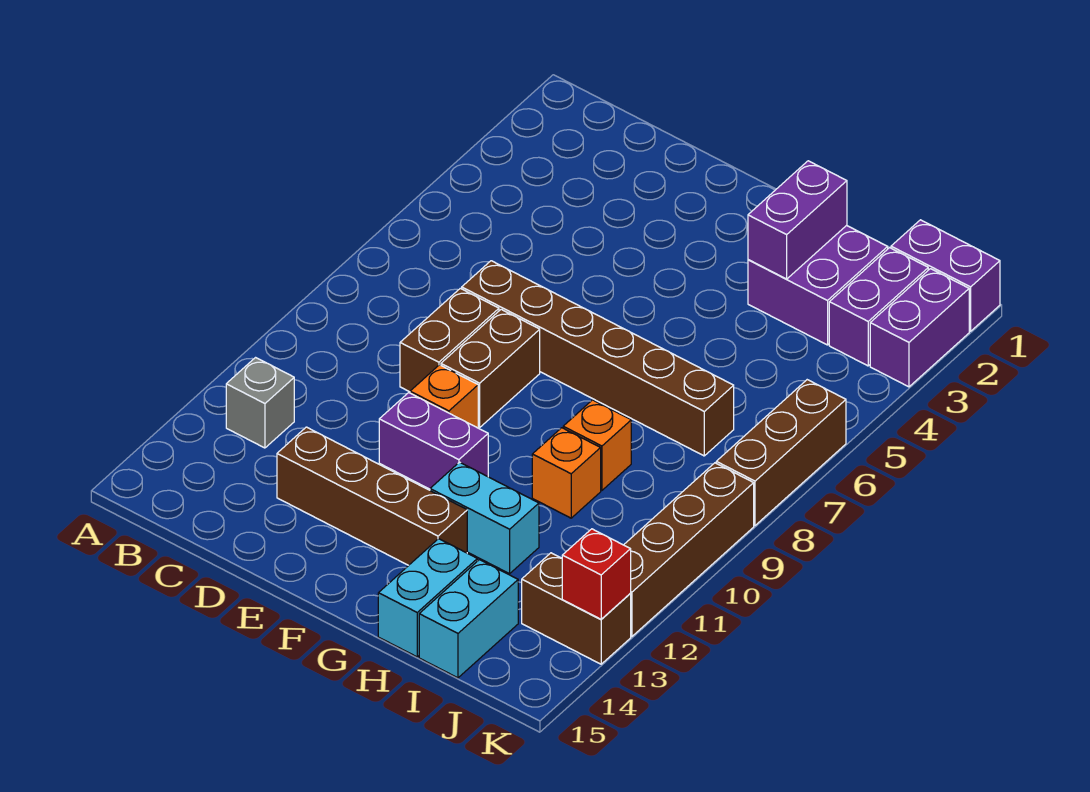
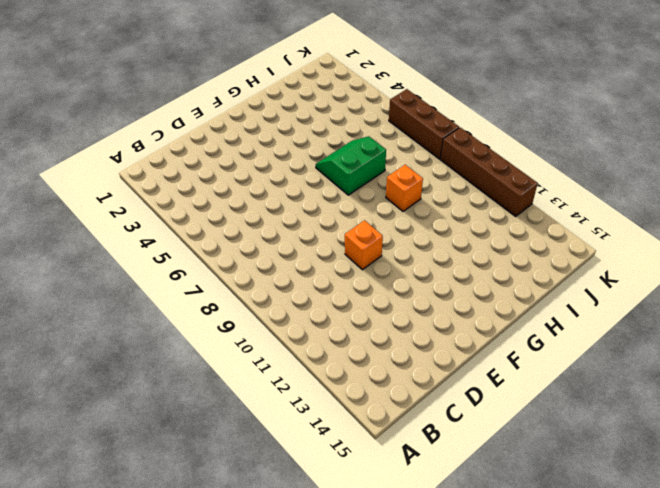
green slope G6:H7 level 1 top 7 -> brown brick D7:I7 level 1
none -> grey brick B12 level 1
none -> brown brick D8:D9 level 1
none -> brown brick D13:G13 level 1

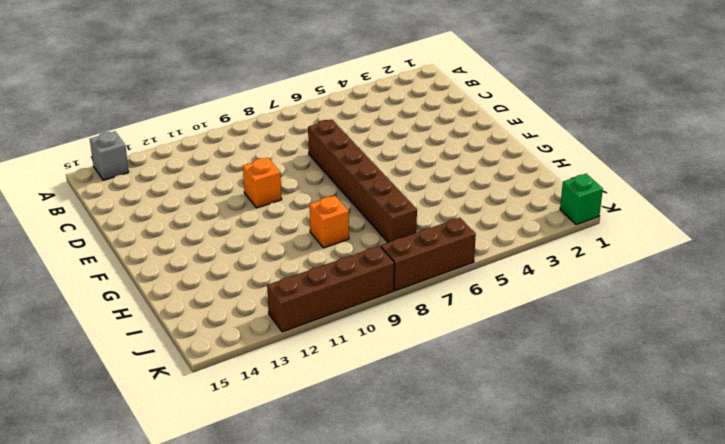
grey brick A14 level 1 -> grey brick B12 level 1
green brick K1 level 1 -> purple brick J1:K1 level 1
none -> brown brick D8:D9 level 1
none -> brown brick D13:G13 level 1
none -> brown brick E8:E9 level 1

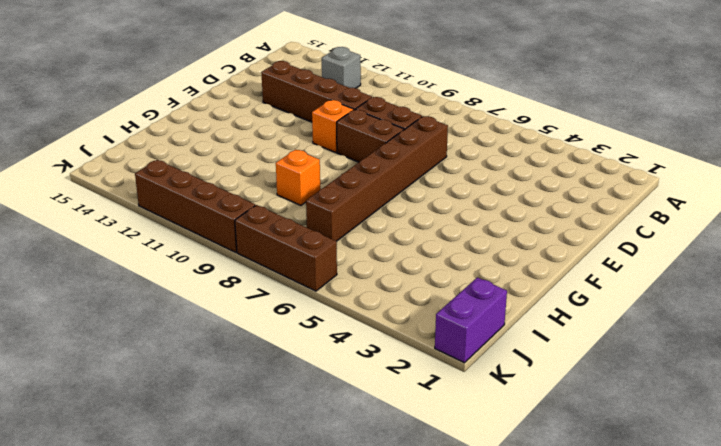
brown brick D10:D13 level 1 -> brown brick D13:G13 level 1
none -> purple brick E11:F11 level 1
none -> cyan brick G12:H12 level 1
none -> purple brick H2:I3 level 1

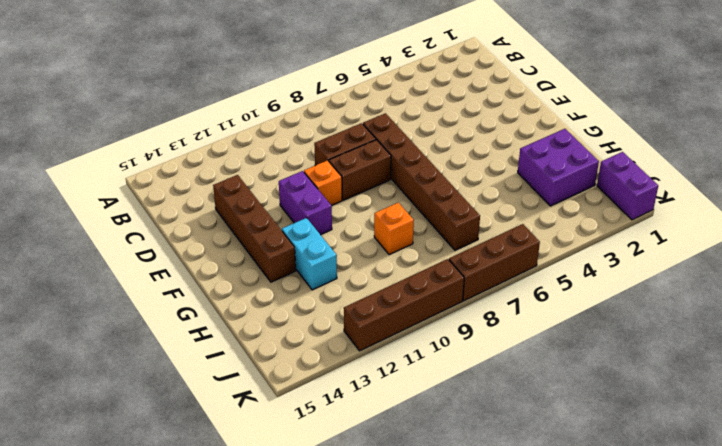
none -> grey brick B12 level 1
none -> orange brick H10 level 1
none -> cyan brick H14:H15 level 1

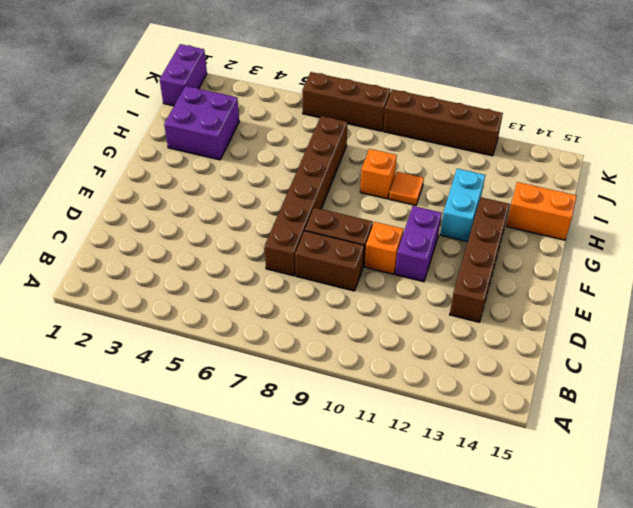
orange tile H10 level 1 -> orange brick H10 level 1
orange brick H14:H15 level 1 -> cyan brick H14:H15 level 1
none -> grey brick B12 level 1
none -> cyan brick I14:I15 level 1
none -> purple brick J2:J3 level 1

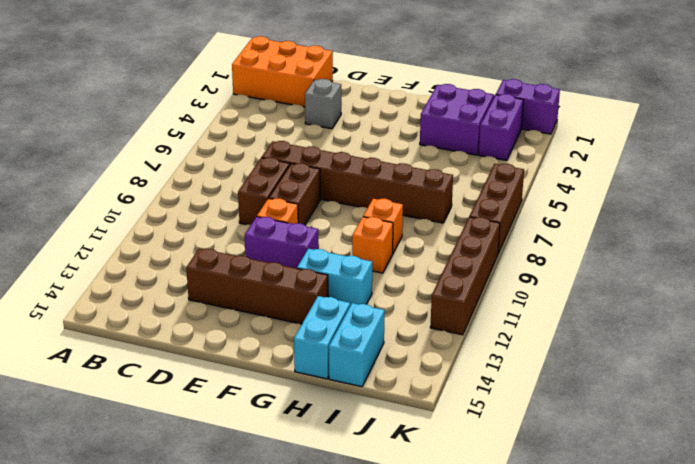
orange brick A1:C2 level 1 -> none
grey brick D3 level 1 -> grey brick B12 level 1
none -> brown brick J13:K13 level 1
none -> purple brick K2:K3 level 1
none -> purple brick H2:H3 level 2

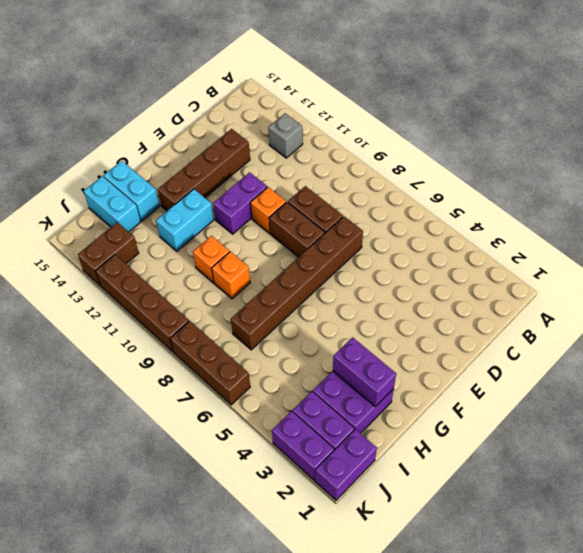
none -> red brick K13 level 2

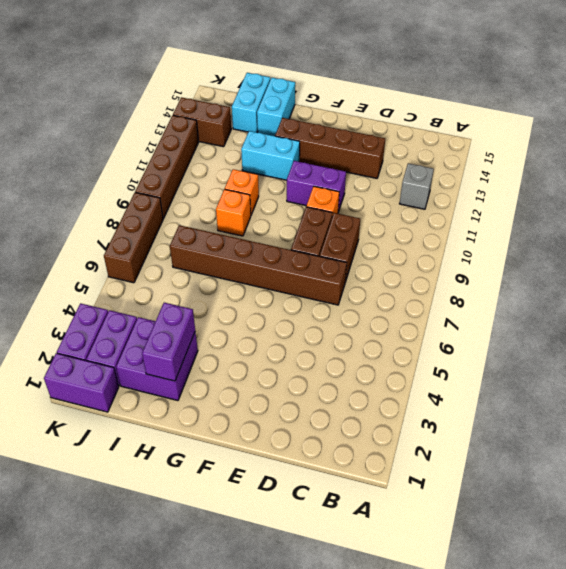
none -> red brick K13 level 2

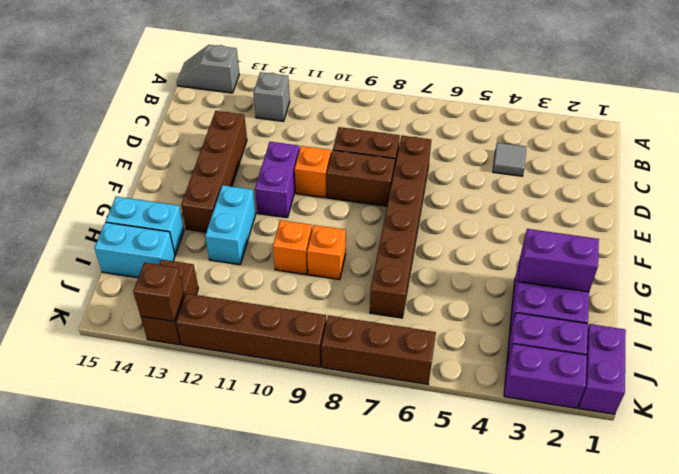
grey slope A14:A15 level 1 top 14 -> none
grey tile C4 level 1 -> none
brown brick K13 level 2 -> red brick K13 level 2

